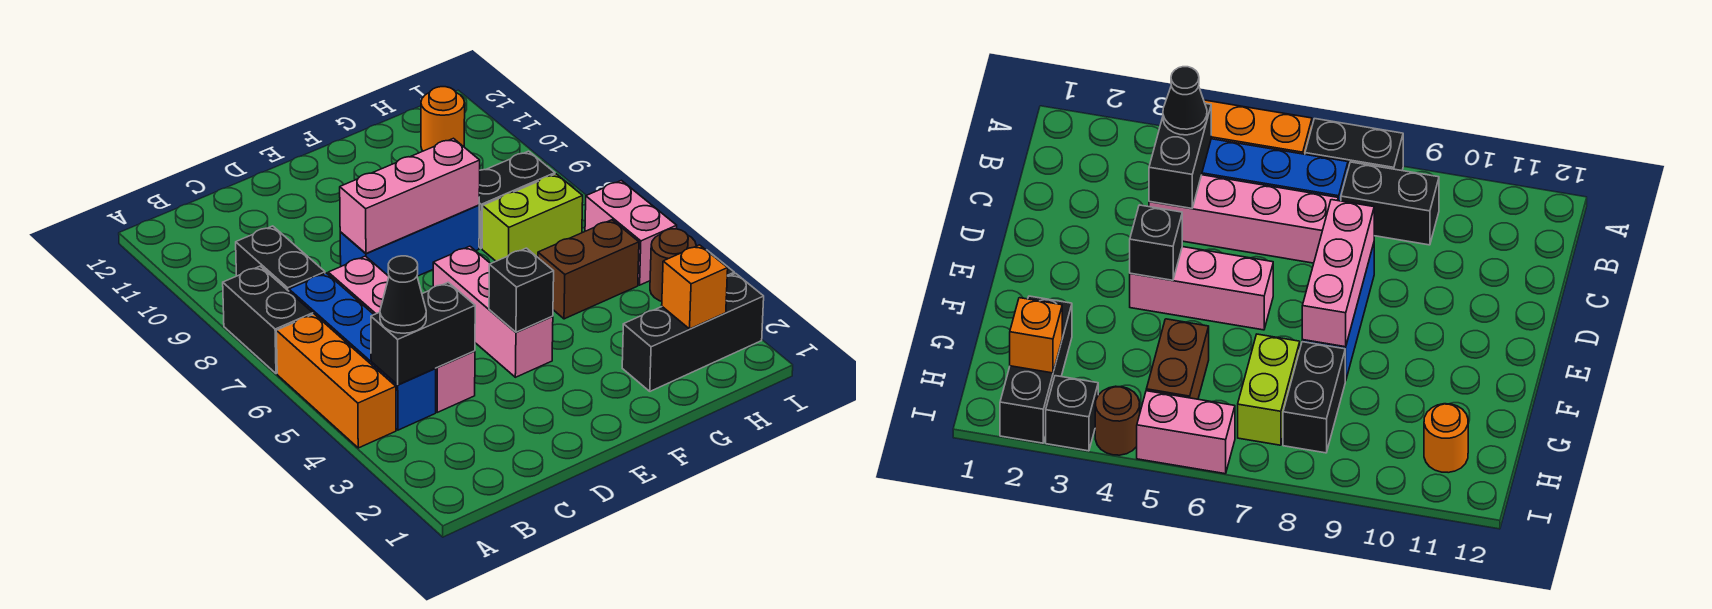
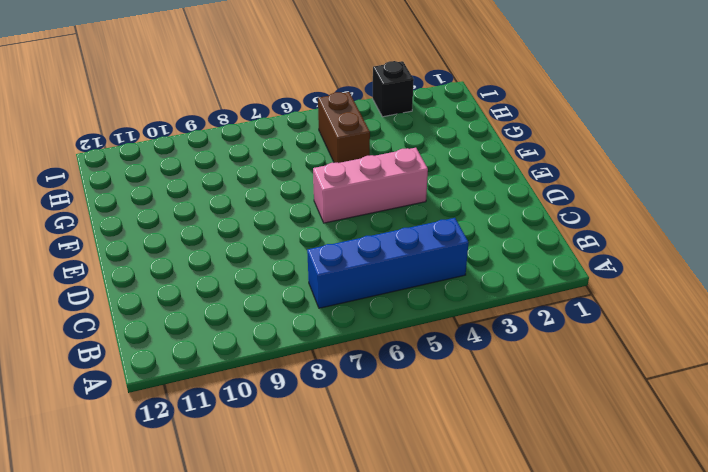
none -> orange brick A4:A6 level 1
none -> black brick A7:A8 level 1
none -> black brick B8:B9 level 1

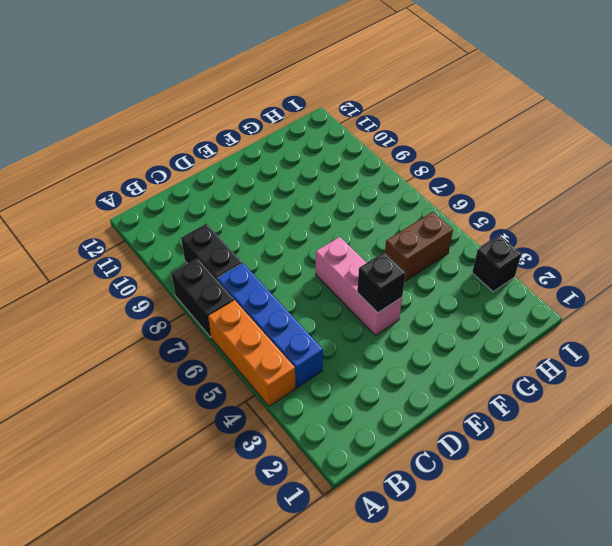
none -> pink brick C4:C7 level 1
none -> blue brick D8:F8 level 1
none -> black brick G2:I2 level 1

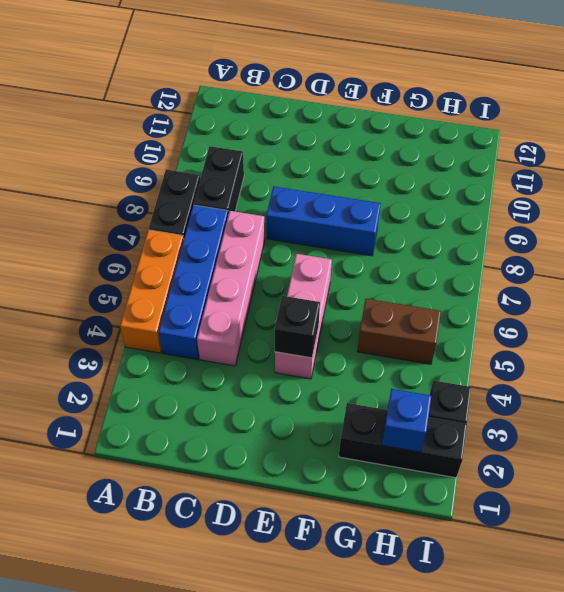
blue brick H2 level 2 -> orange brick H2 level 2
none -> lime brick G7:H7 level 1
none -> black brick G8:H8 level 1
none -> orange round brick H11 level 1

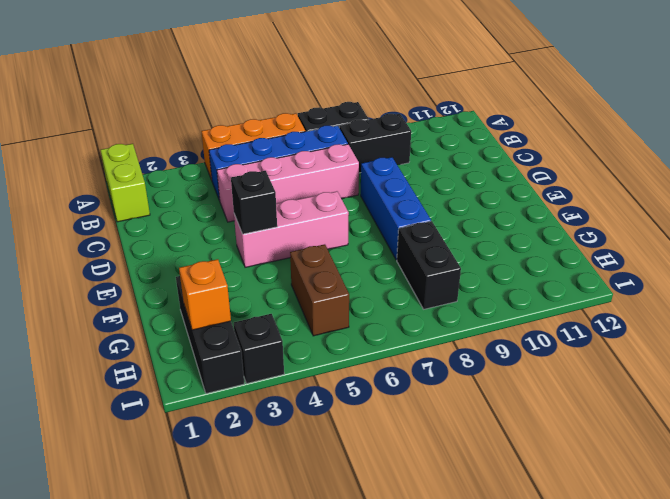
lime brick A1:B1 level 1 -> lime brick G7:H7 level 1
none -> orange round brick H11 level 1
none -> brown round brick I4 level 1
none -> pink brick I5:I6 level 1

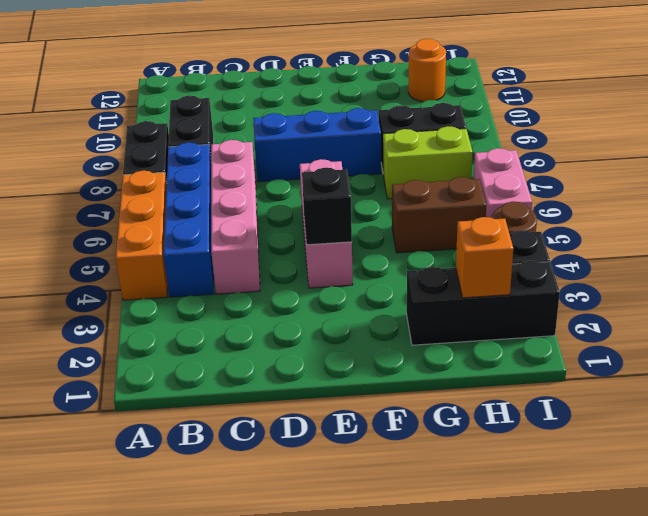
none -> black brick B4:C4 level 2
none -> pink brick D8:F8 level 2
none -> black cone B4 level 3

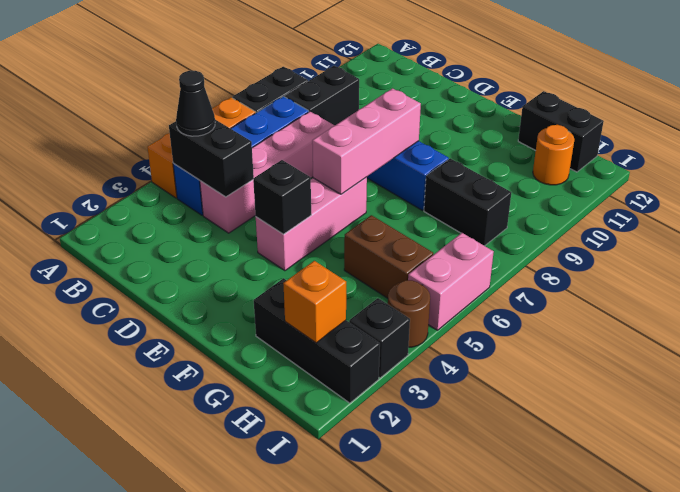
pink brick E6:E8 level 2 -> pink brick D8:F8 level 2
black brick G12:H12 level 1 -> none
none -> lime brick G7:H7 level 1

